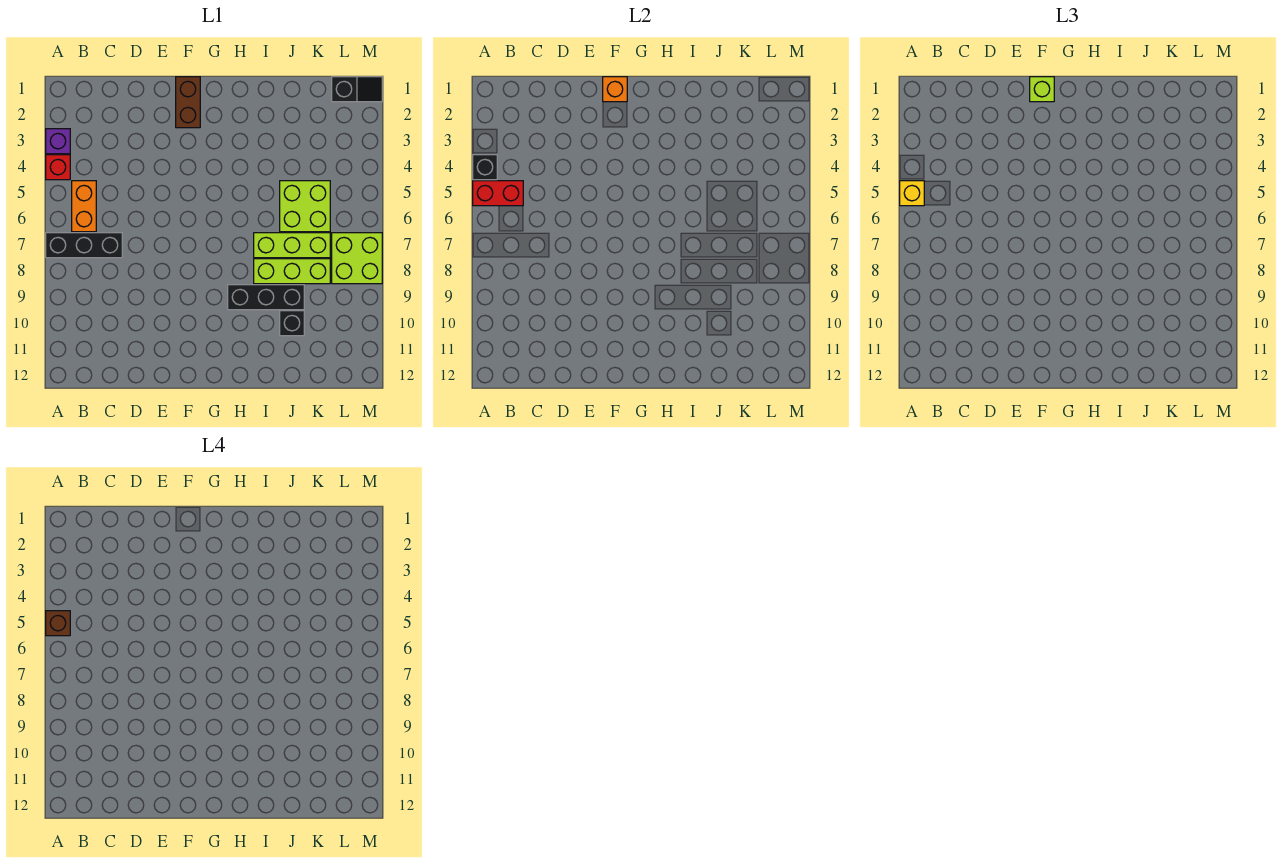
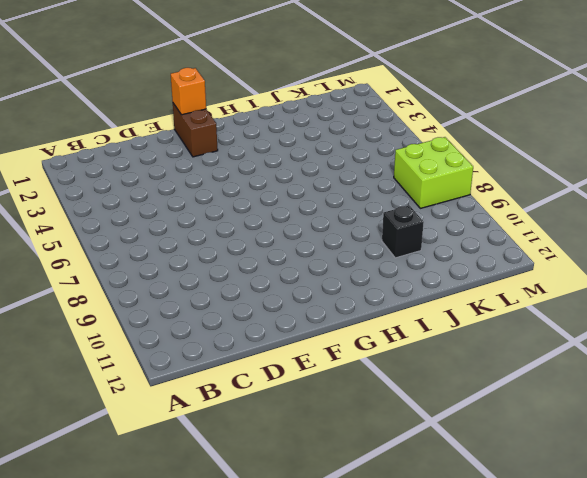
none -> purple brick A3 level 1
none -> red brick A4 level 1
none -> black brick A7:C7 level 1

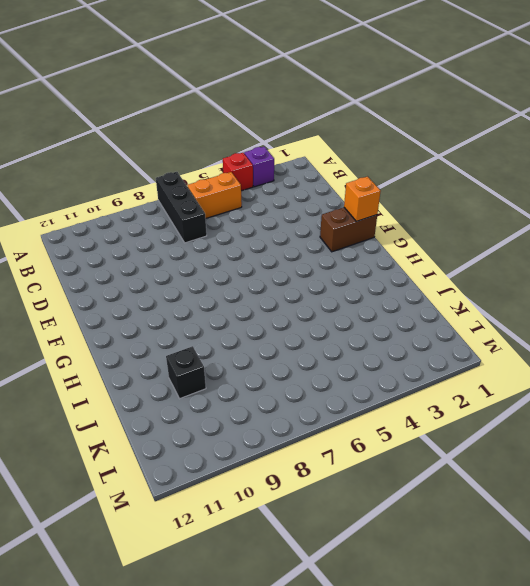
none -> black brick H9:J9 level 1
none -> lime brick I7:K7 level 1
none -> lime brick I8:K8 level 1

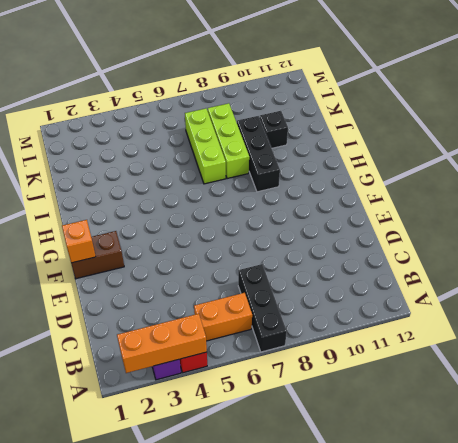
orange brick A2:A4 level 2 -> black brick A4 level 2
none -> lime brick J5:K6 level 1
none -> black slope L1:M1 level 1 top L
none -> lime brick L7:M8 level 1

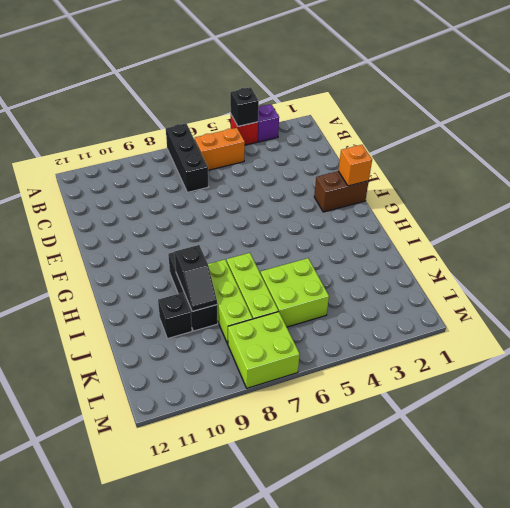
black slope I9:J9 level 2 top I -> black slope L1:M1 level 1 top L
none -> red brick A5:B5 level 2
none -> yellow brick A5 level 3
none -> lime brick F1 level 3

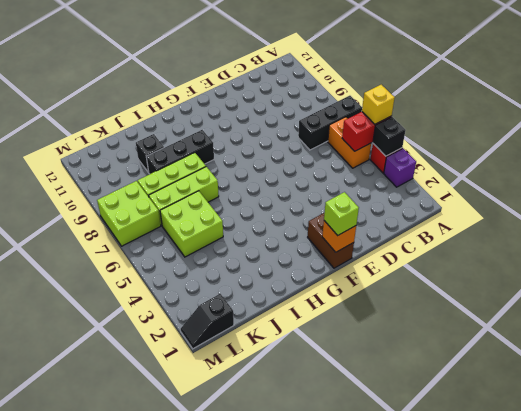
none -> brown brick A5 level 4

